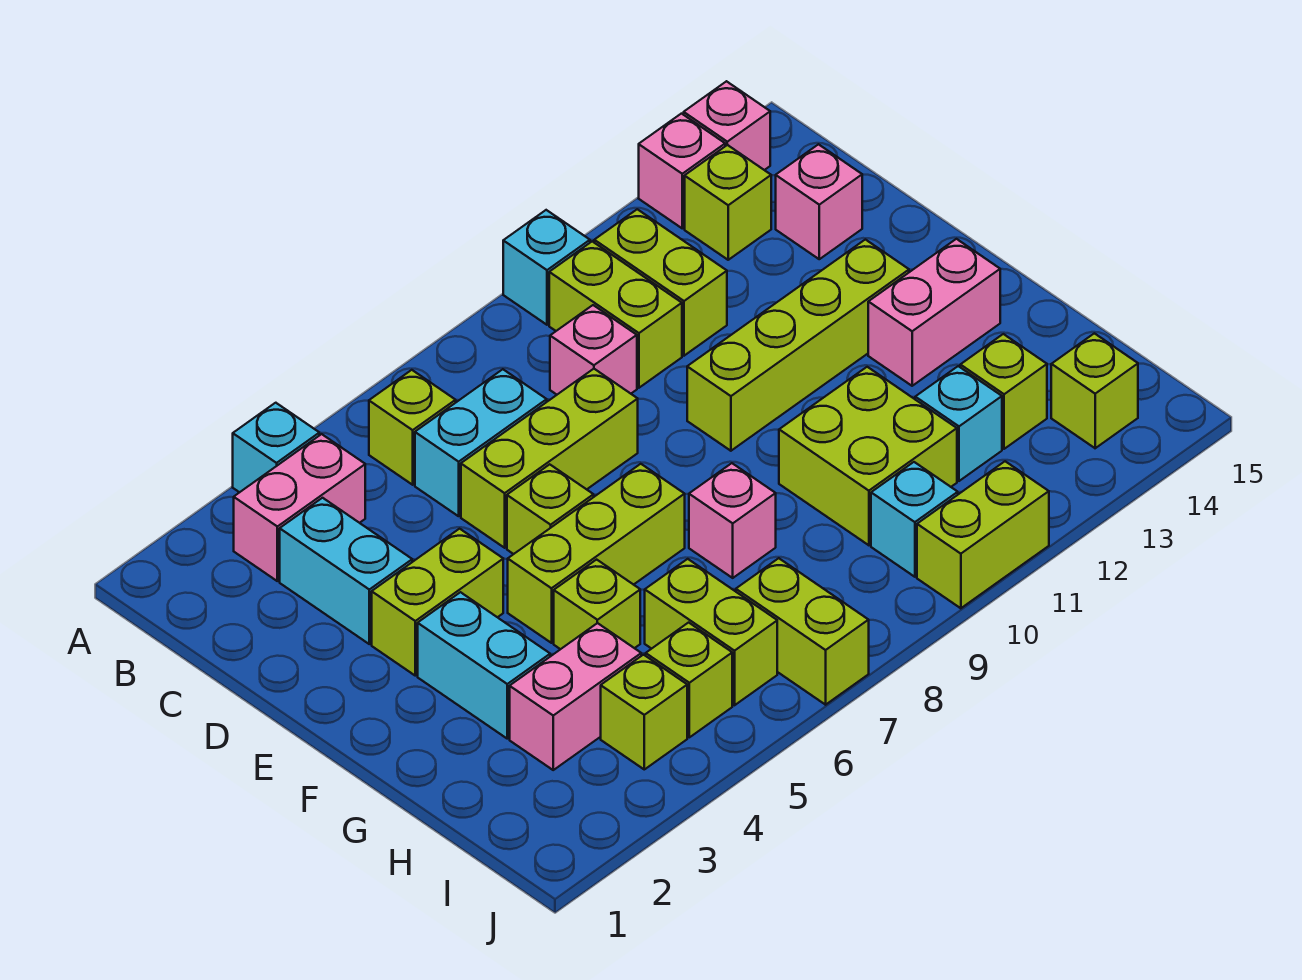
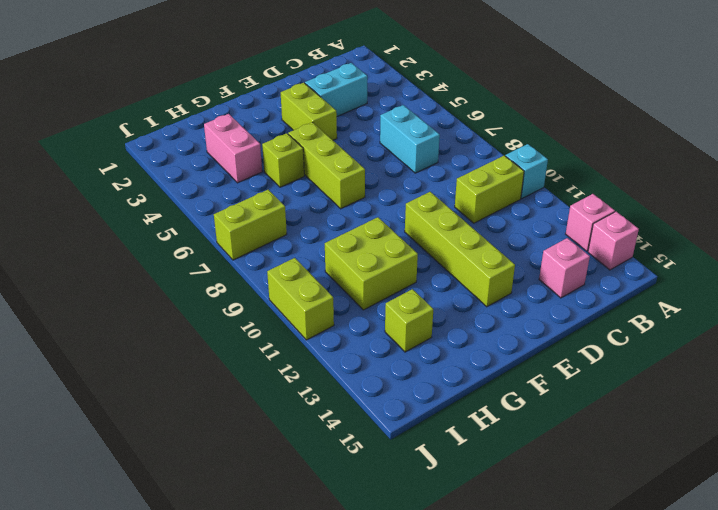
none -> cyan brick A4 level 1
none -> pink brick B3:B4 level 1
none -> lime brick B6 level 1
none -> lime brick B11:C11 level 1

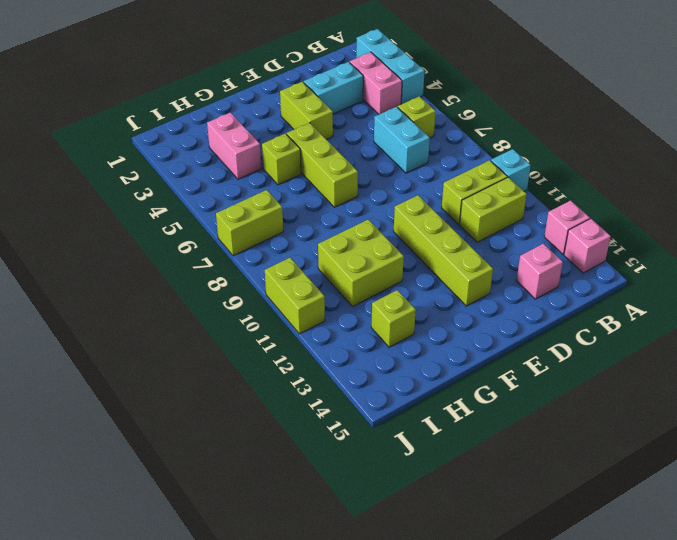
cyan brick A2:A4 level 1 -> cyan brick A4 level 1
none -> lime brick B13 level 1
none -> pink brick C9 level 1
none -> lime brick D6:D8 level 1
none -> lime brick E6 level 1

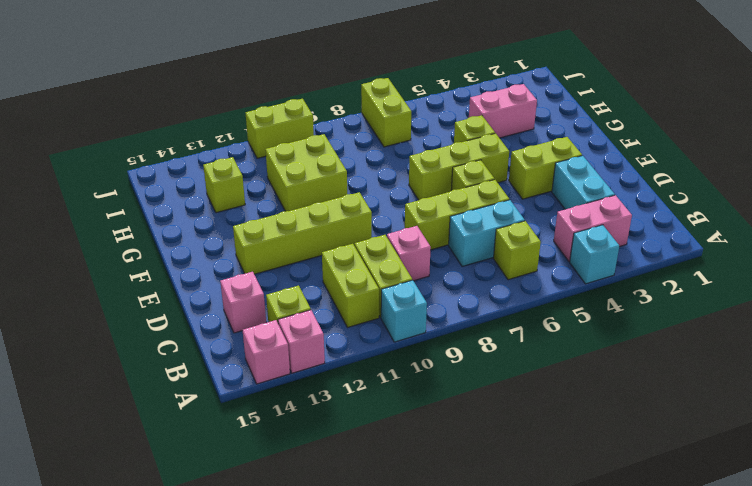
none -> cyan brick F3:G3 level 1
none -> pink brick F13:F14 level 1
none -> pink brick G8 level 1
none -> lime brick H6:I6 level 1

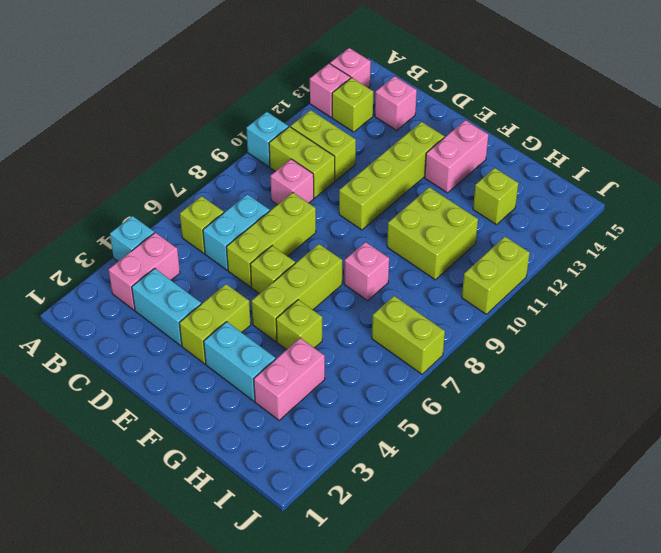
none -> lime brick H6:I6 level 1
none -> cyan brick H12 level 1
none -> lime brick I4 level 1
none -> lime brick I5 level 1

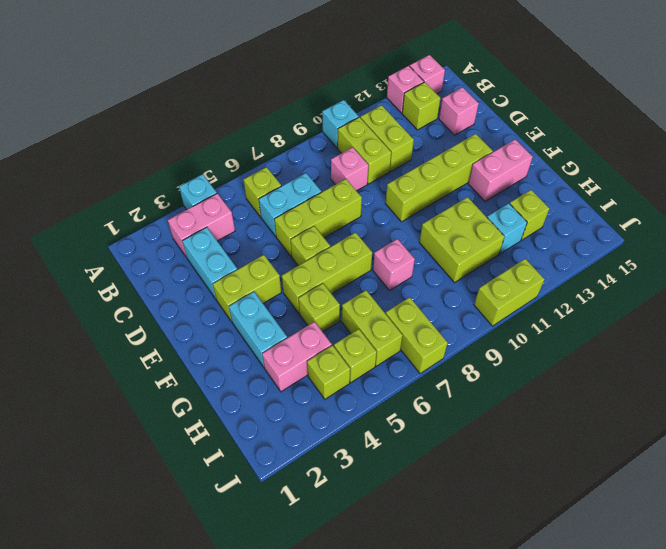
none -> cyan brick I10 level 1
none -> lime brick I14 level 1

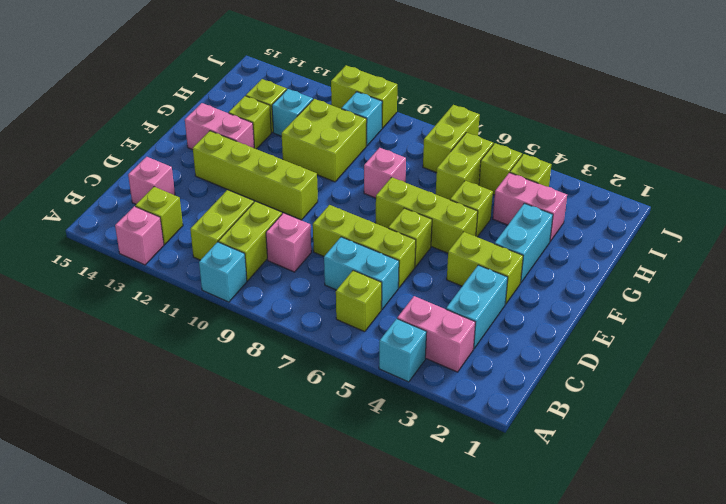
lime brick G13 level 1 -> lime brick I14 level 1
none -> pink brick A14 level 1

